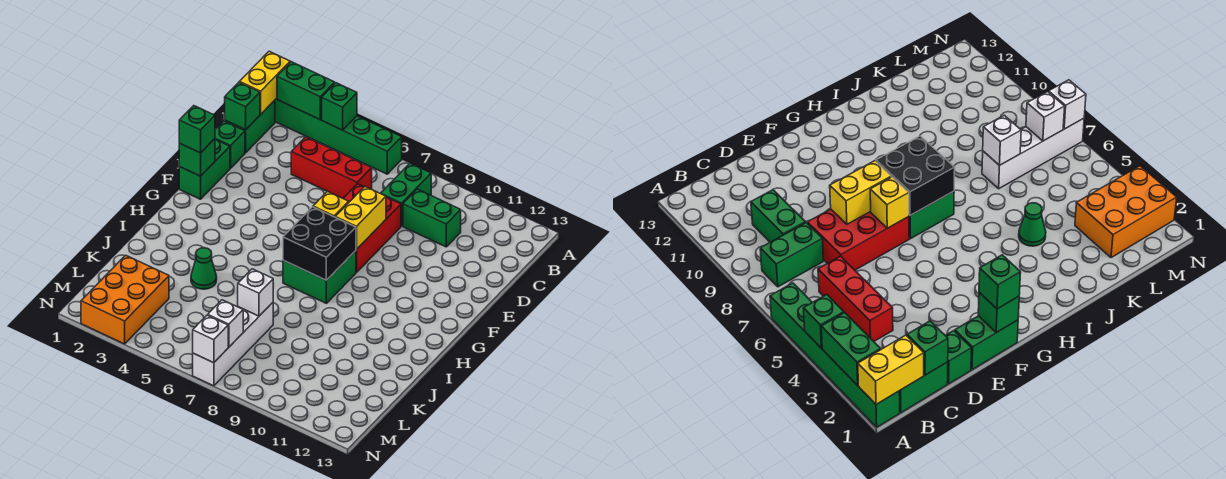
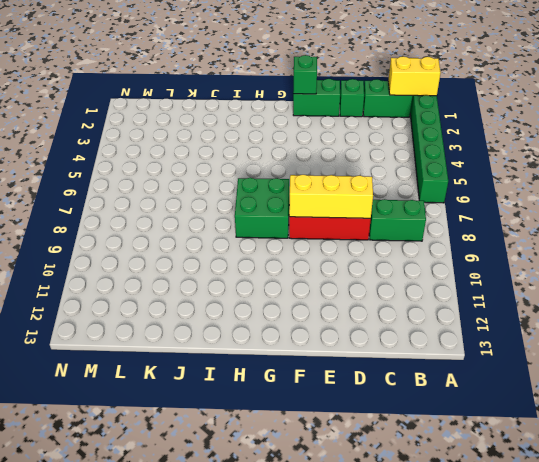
yellow brick D8:F8 level 2 -> yellow brick E8:F8 level 2
none -> red brick C4:C6 level 1
none -> green brick C9:C10 level 1
none -> green cone J4 level 1

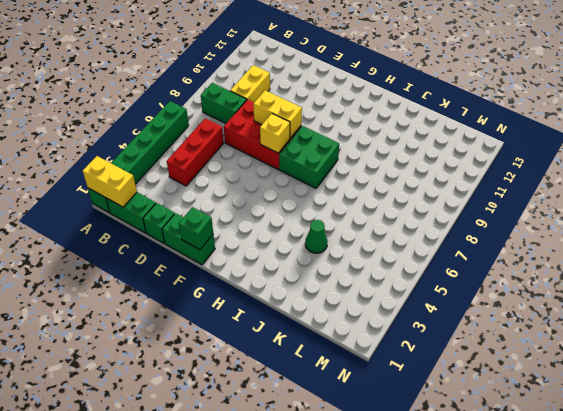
yellow brick C9:C10 level 1 -> green brick C9:C10 level 1
none -> white brick K7:N7 level 1
none -> orange brick L2:N3 level 1
none -> green brick A2:A3 level 2

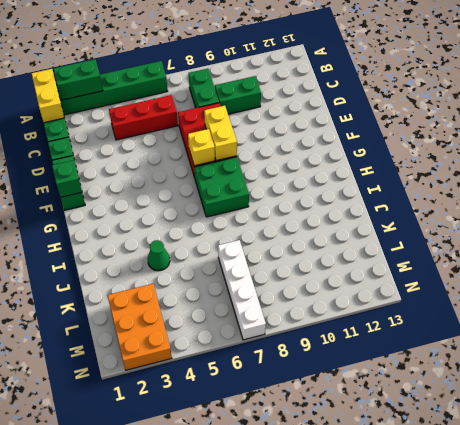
none -> green brick A4 level 2
none -> green brick C1 level 2
none -> black brick G7:H8 level 2

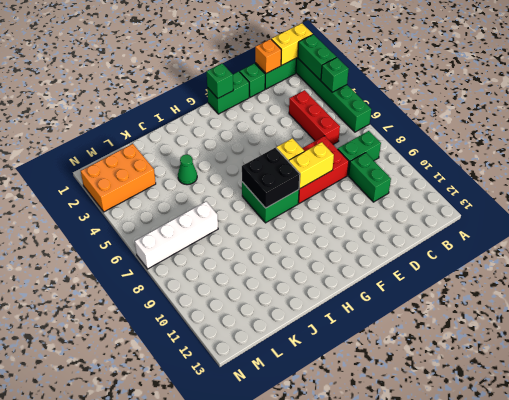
orange brick C1 level 2 -> green brick C1 level 2
none -> white brick K7 level 2
none -> white brick M7 level 2
none -> white brick N7 level 2

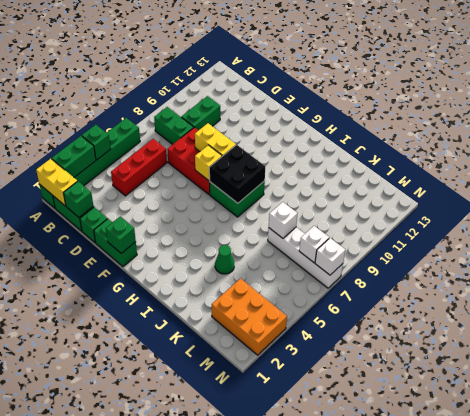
none -> green brick F1 level 3

